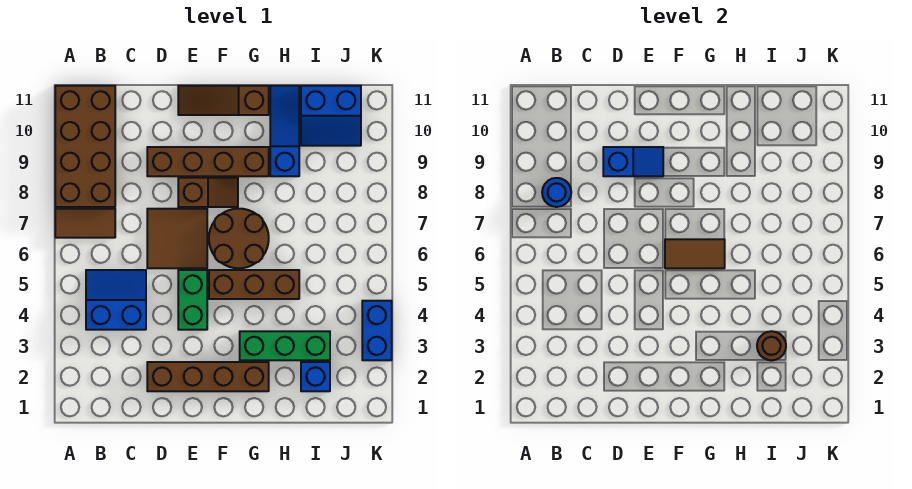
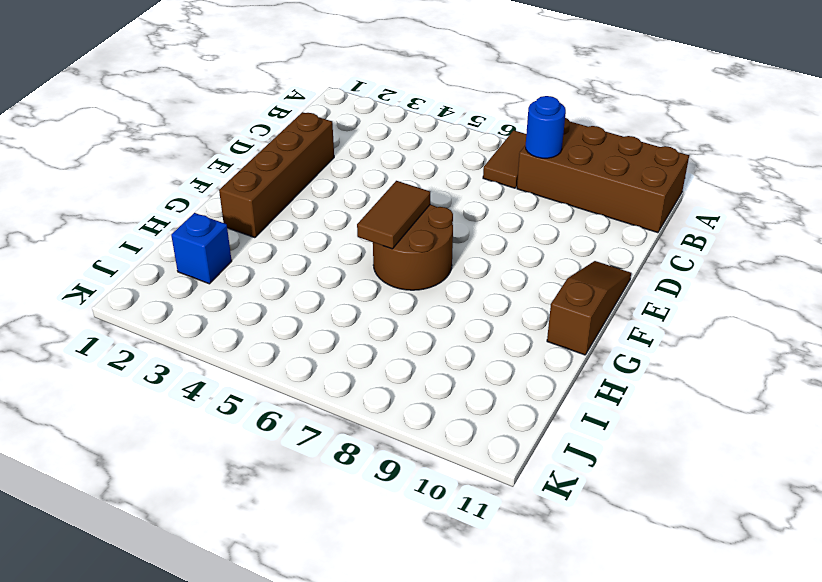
none -> blue slope B4:C5 level 1 top 4
none -> brown tile D6:E7 level 1
none -> brown brick D9:G9 level 1

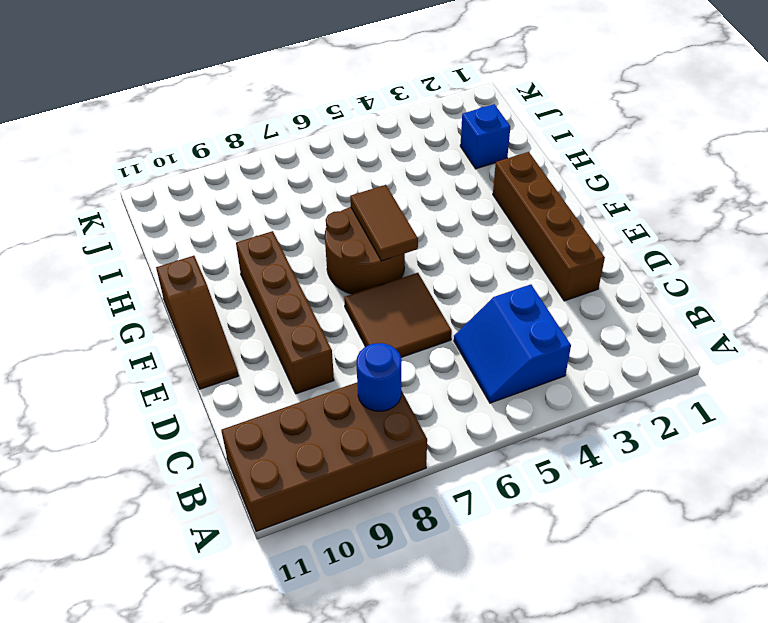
none -> brown tile A7:B7 level 1
none -> green brick E4:E5 level 1
none -> brown slope E8:F8 level 1 top E

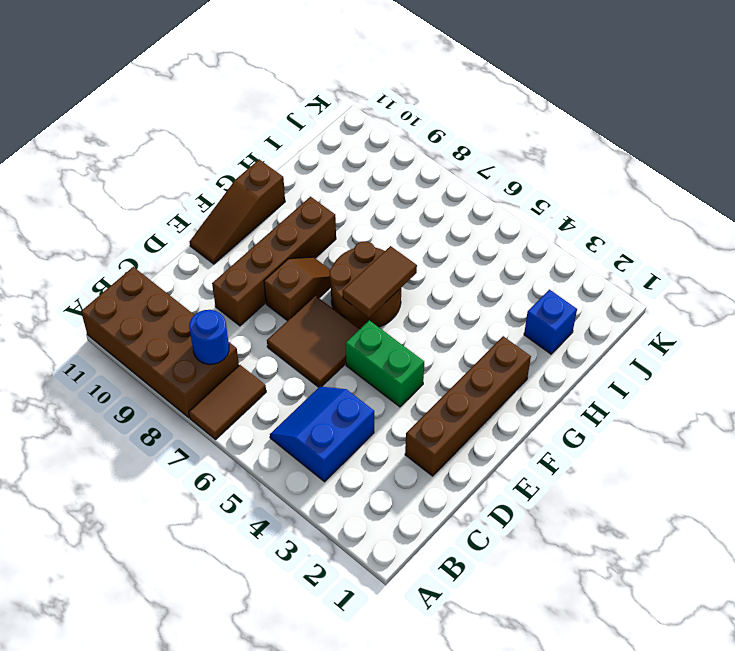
none -> brown brick F5:H5 level 1
none -> green brick G3:I3 level 1
none -> blue slope H9:H11 level 1 top 9

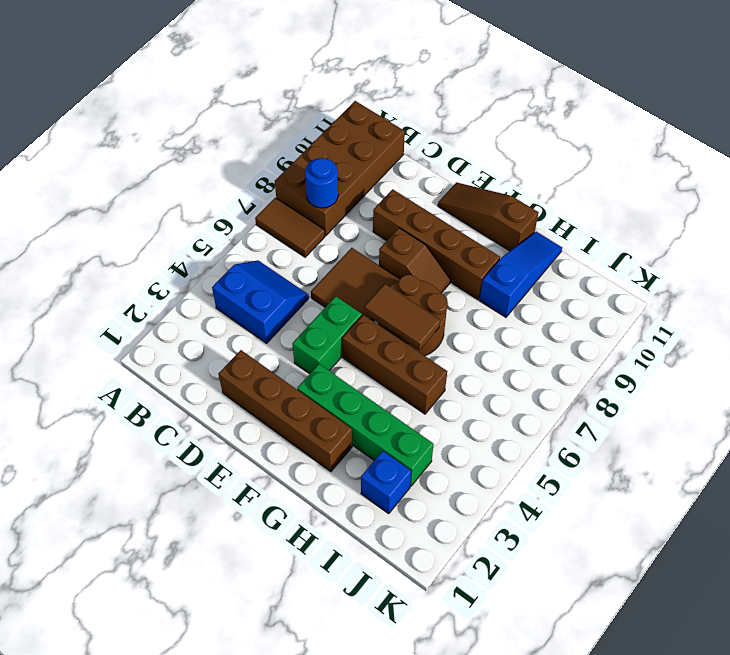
green brick F3:I3 level 1 -> green brick G3:I3 level 1
none -> blue slope I10:J11 level 1 top 11
none -> blue brick K3:K4 level 1
none -> blue slope D9:E9 level 2 top D

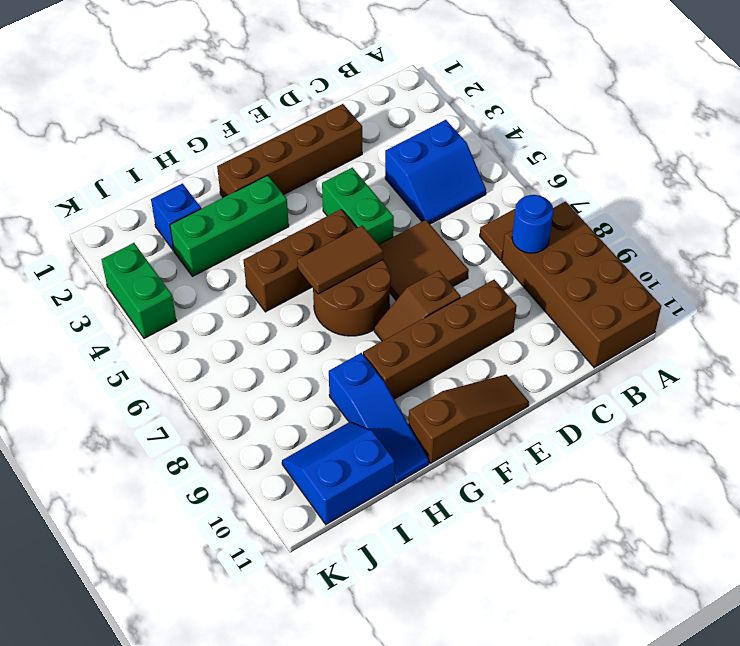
green brick K3:K4 level 1 -> blue brick K3:K4 level 1
none -> blue slope D9:E9 level 2 top D
none -> brown round brick I3 level 2

